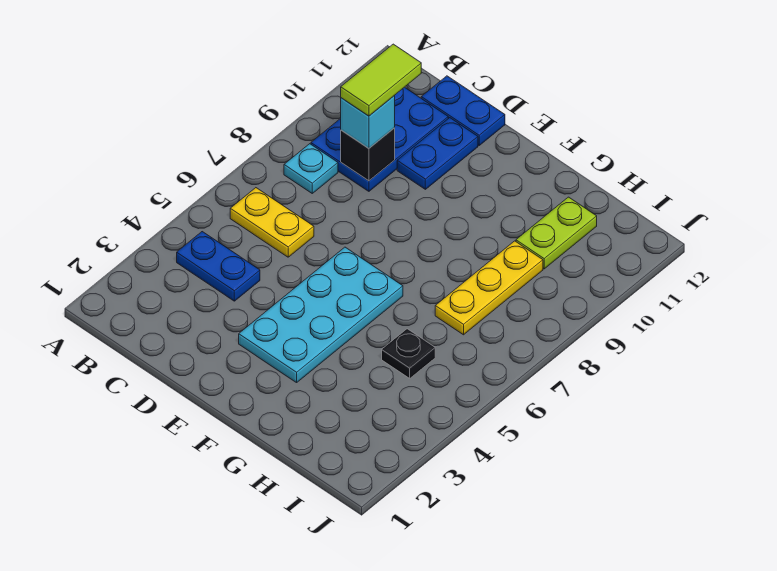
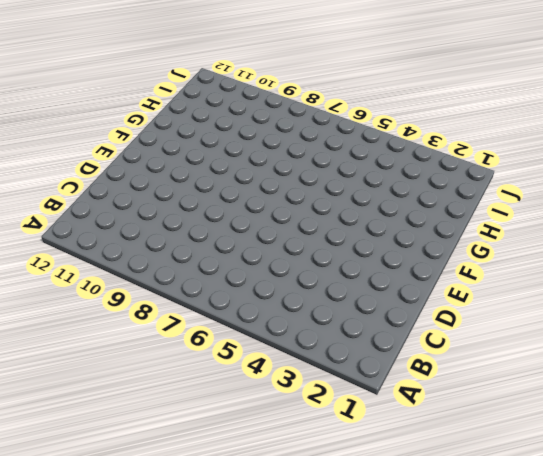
none -> blue plate B4:C4 level 1
none -> yellow plate B6:C6 level 1
none -> cyan plate B8 level 1

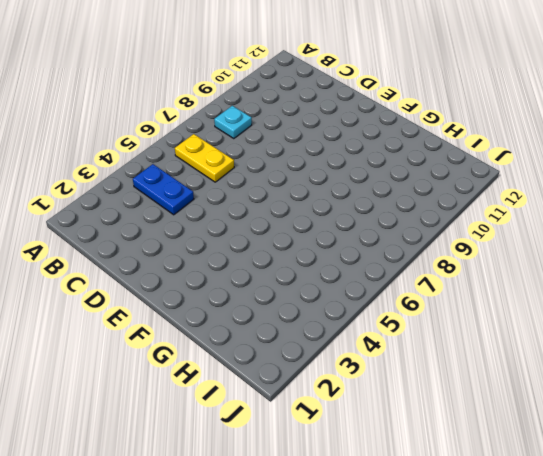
none -> blue plate B9:C11 level 1
none -> blue plate C12:D12 level 1
none -> blue plate D10:D11 level 1

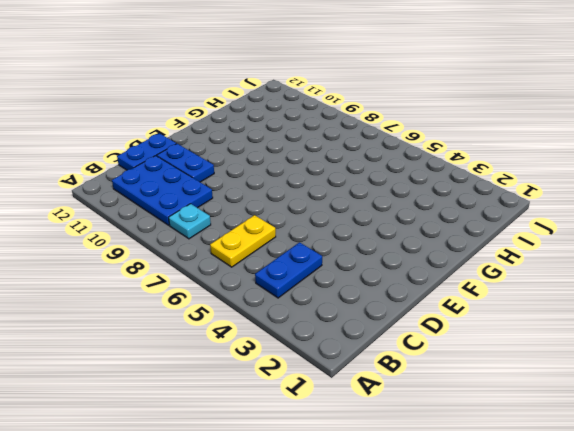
none -> cyan plate E3:F6 level 1
none -> black plate H5 level 1
none -> yellow plate H7:H9 level 1

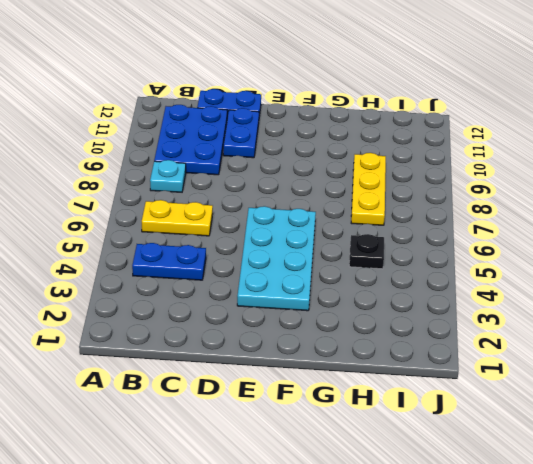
none -> lime plate H10:H11 level 1
none -> black brick C9 level 2
none -> cyan brick C9 level 3

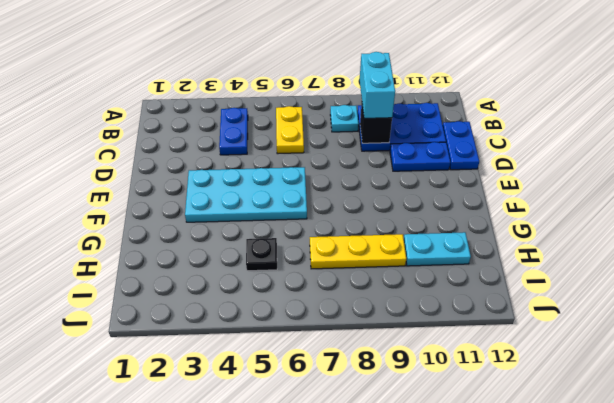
cyan brick B9:C9 level 3 -> cyan brick C9 level 3
cyan plate H10:H11 level 1 -> lime plate H10:H11 level 1
none -> lime tile C9:C10 level 4

